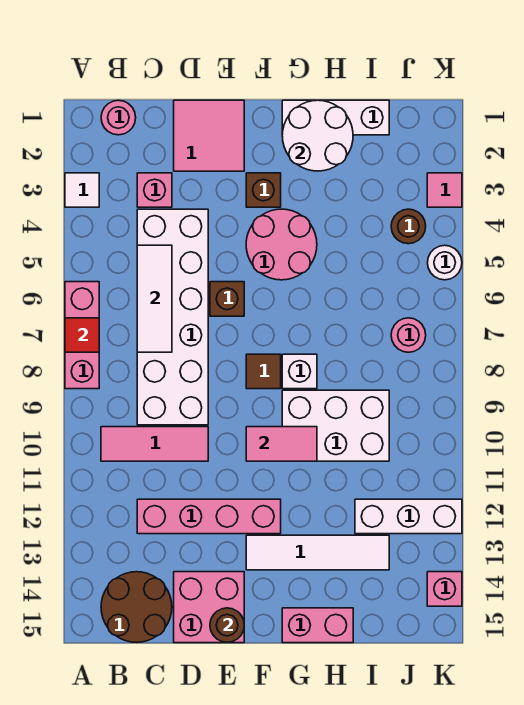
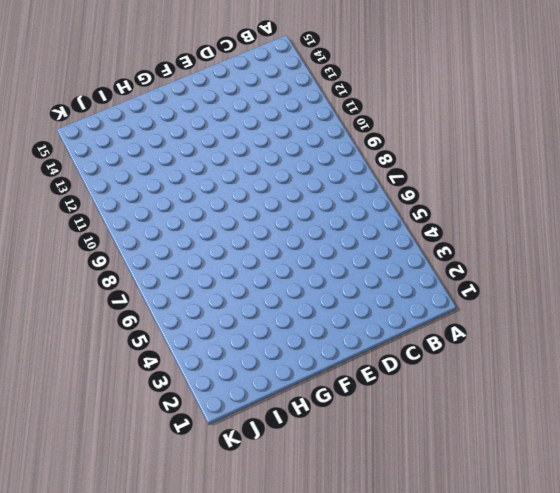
none -> white tile A3 level 1
none -> pink brick A6:A8 level 1
none -> pink round brick B1 level 1
none -> pink tile B10:D10 level 1

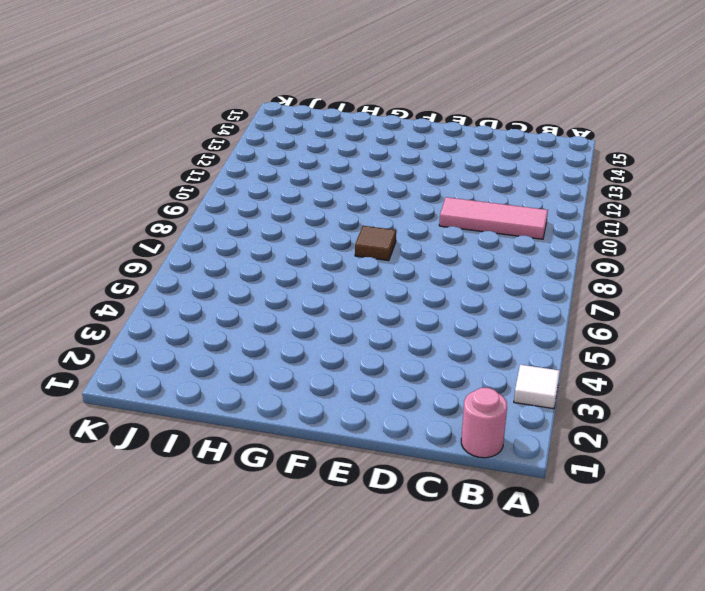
none -> pink brick A6:A8 level 1
none -> brown round brick B14:C15 level 1
none -> pink brick C3 level 1
none -> white brick C4:D9 level 1

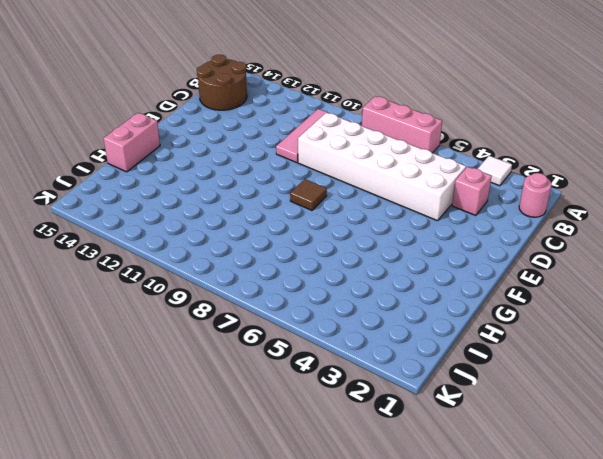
none -> pink brick C12:F12 level 1
none -> pink tile D1:E2 level 1
none -> pink brick D14:E15 level 1
none -> brown brick E6 level 1

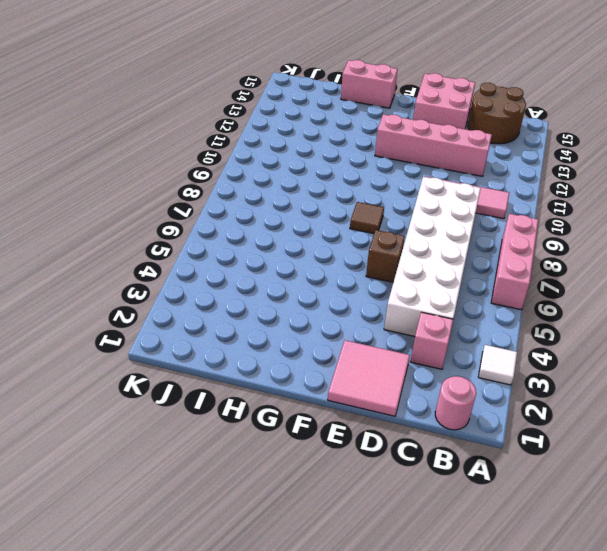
none -> brown brick F3 level 1
none -> pink round brick F4:G5 level 1
none -> white tile F13:I13 level 1
none -> white brick G1:I1 level 1

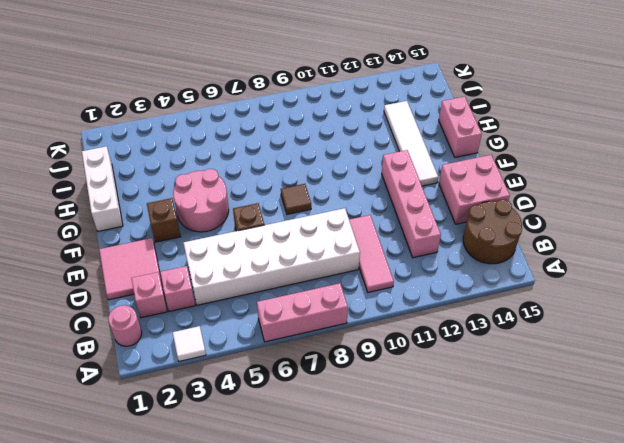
pink brick C2 level 1 -> pink brick K14 level 1
none -> white brick G8 level 1
none -> white brick G9:I10 level 1
none -> white brick I12:K12 level 1
none -> brown round brick J4 level 1

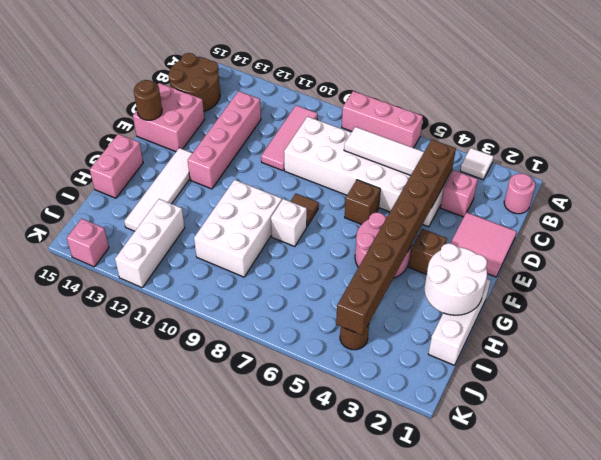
brown brick C4:J4 level 2 -> none
none -> pink round brick J7 level 1
none -> pink tile K3 level 1
none -> white round brick K5 level 1
none -> red tile A7 level 2

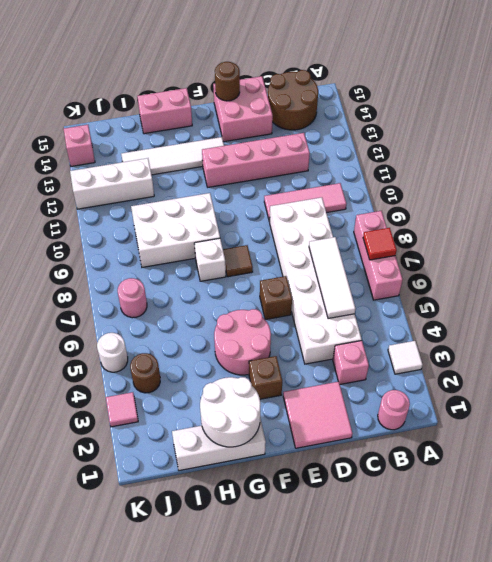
none -> pink tile F10:G10 level 2

